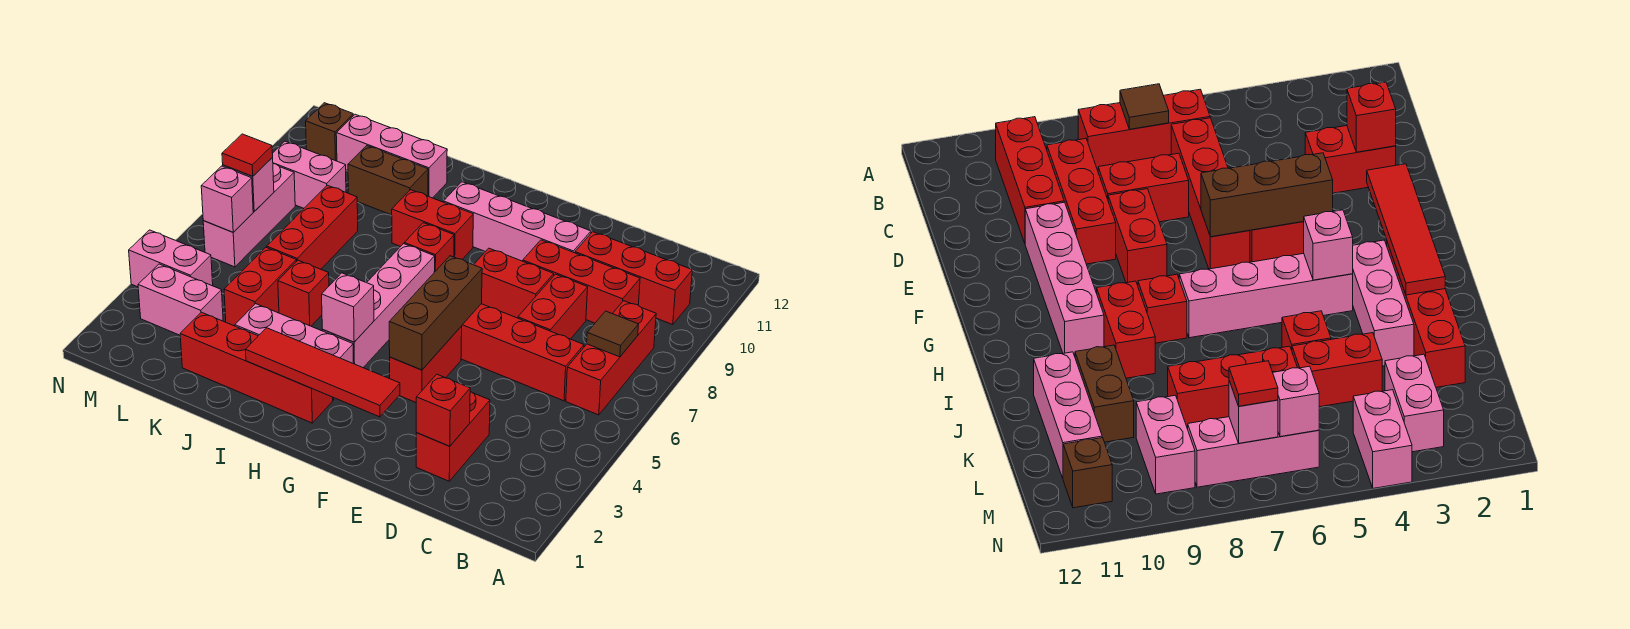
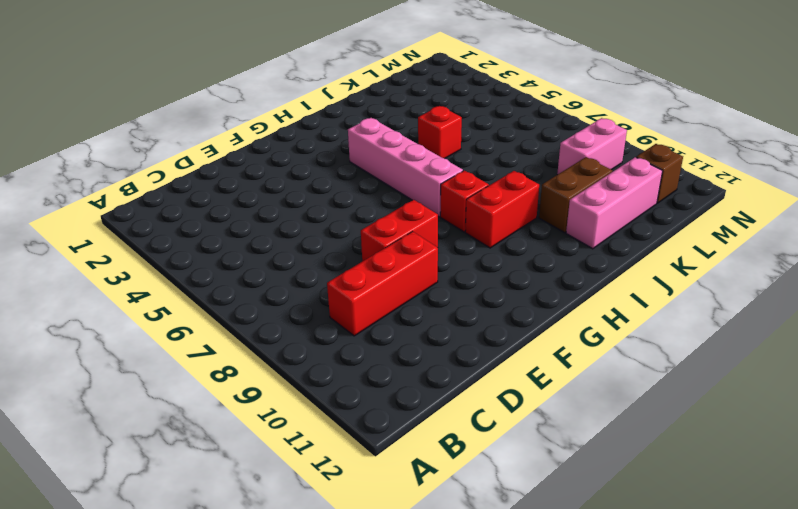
none -> red brick B6:B8 level 1
none -> red brick B10:D10 level 1
none -> red brick C6:F6 level 1
none -> red brick D2:D3 level 1

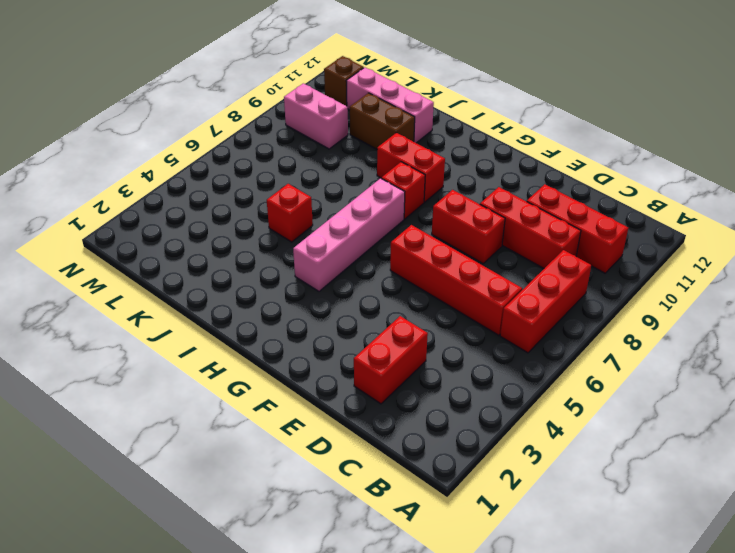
none -> red brick D7:D8 level 1
none -> pink brick E10:H10 level 1
none -> red brick F4:F5 level 1
none -> red brick H2:K2 level 1

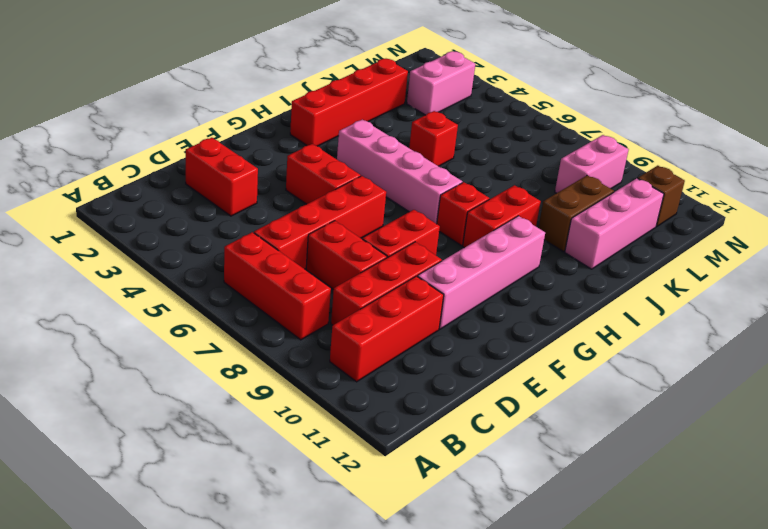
none -> pink brick H3:J3 level 1
none -> red brick K4:K5 level 1
none -> red brick K6:K8 level 1
none -> pink brick M4:N4 level 1

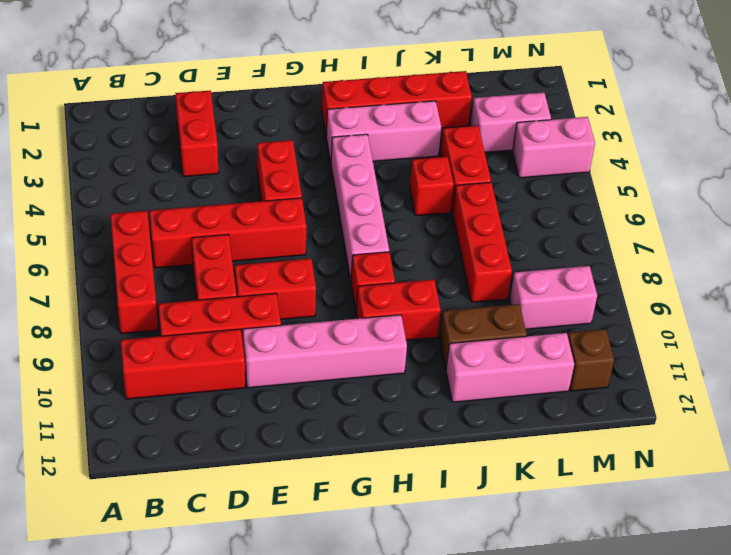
none -> pink brick M6:M8 level 1
none -> brown tile B7 level 2
none -> red brick D2 level 2
none -> red tile F2:I2 level 2

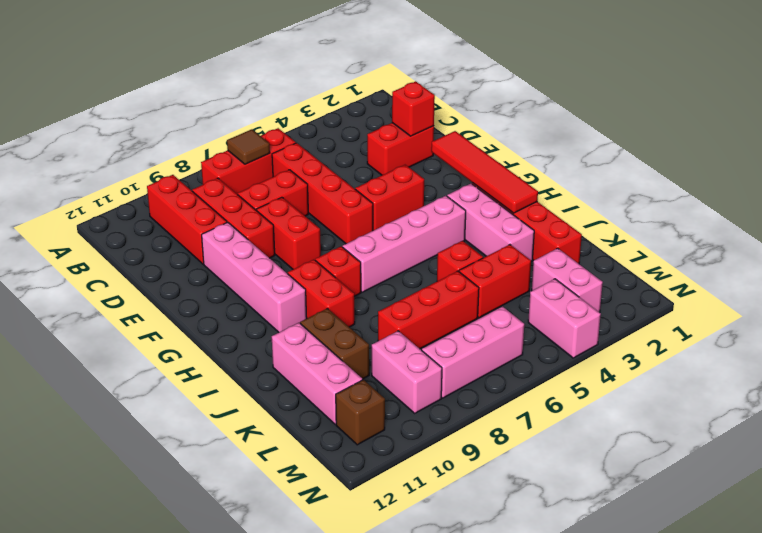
none -> brown brick F4:F6 level 2
none -> pink brick H4 level 2
none -> pink brick M6 level 2
none -> pink brick M7 level 2

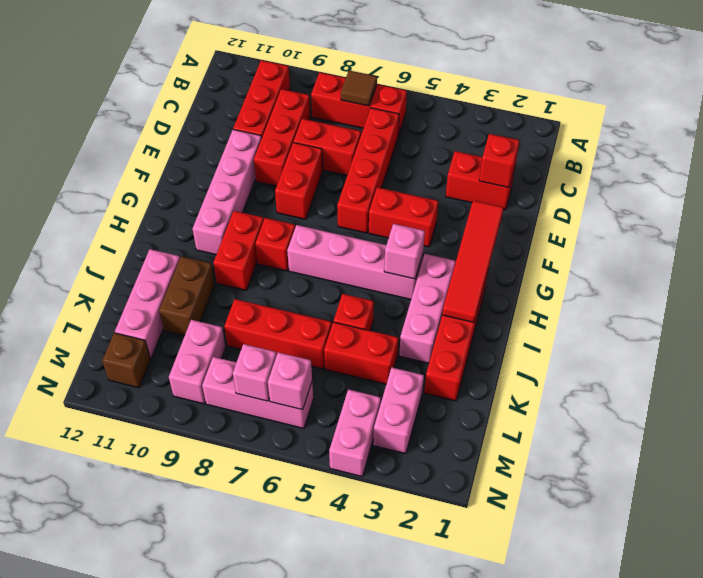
none -> brown brick F4:F6 level 2
none -> red tile M7 level 3

